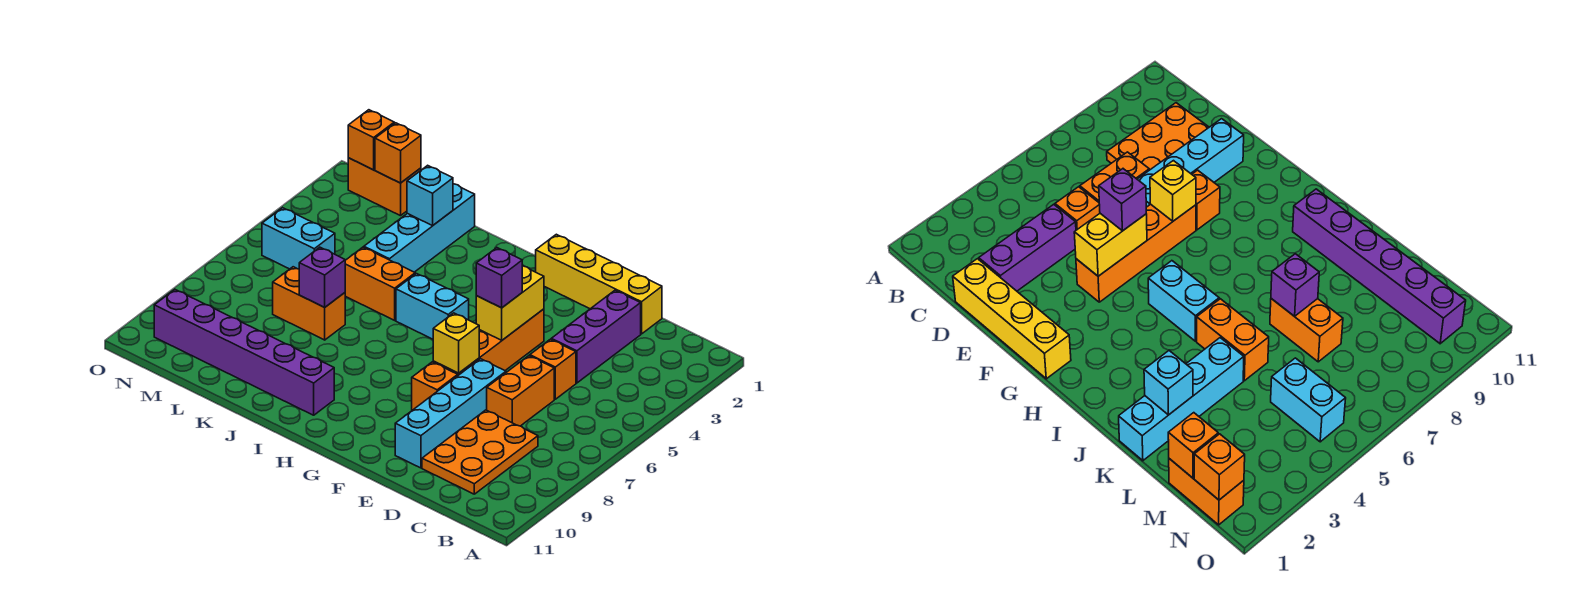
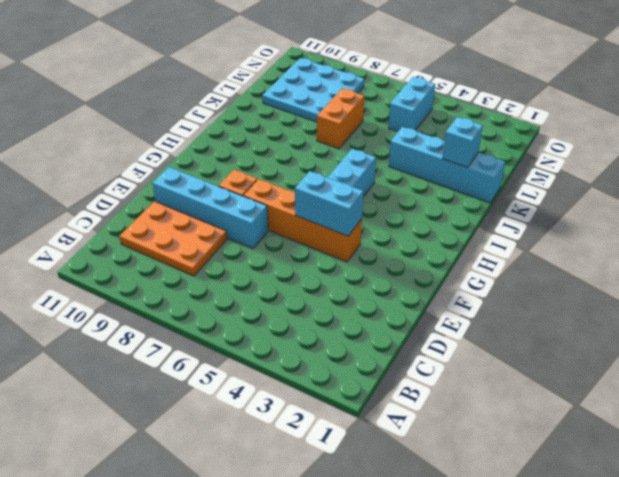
cyan brick F4:F5 level 2 -> yellow brick F4:F5 level 2
cyan plate L8:N10 level 1 -> purple brick I10:N10 level 1
none -> yellow brick D1:G1 level 1
none -> purple brick D2:D4 level 1
none -> orange brick D5 level 1

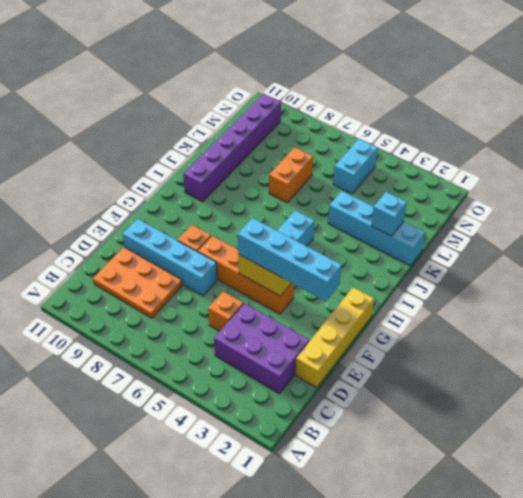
purple brick C2:D4 level 1 -> purple brick D2:D4 level 1
cyan brick F2:F5 level 3 -> purple brick F5 level 3
none -> orange brick D6:D7 level 1
none -> orange brick J5:K5 level 1
none -> orange brick M1:N1 level 1

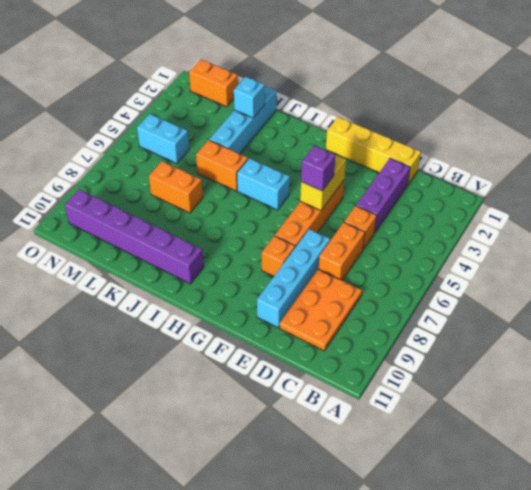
none -> yellow brick F7 level 2
none -> purple brick K7 level 2
none -> orange brick M1 level 2

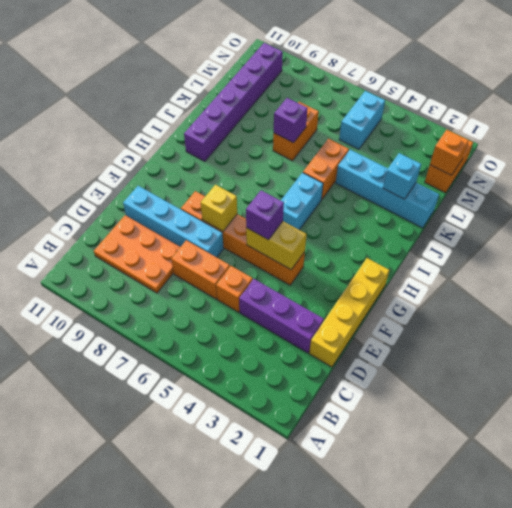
none -> orange brick N1 level 2

